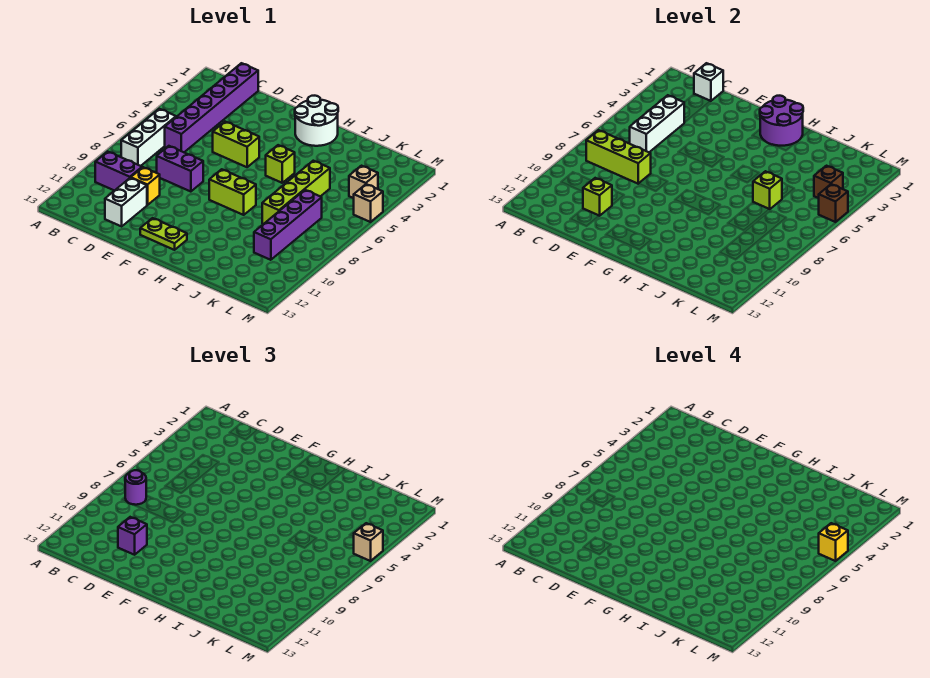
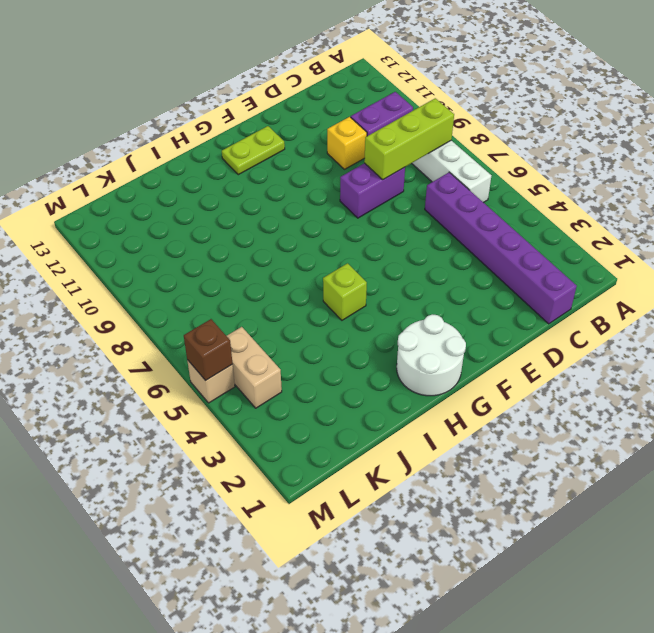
tan brick L4:L5 level 1 -> tan brick L4 level 1
none -> white brick D11:D12 level 1
none -> lime brick E5:F5 level 1
none -> lime brick G8:H8 level 1

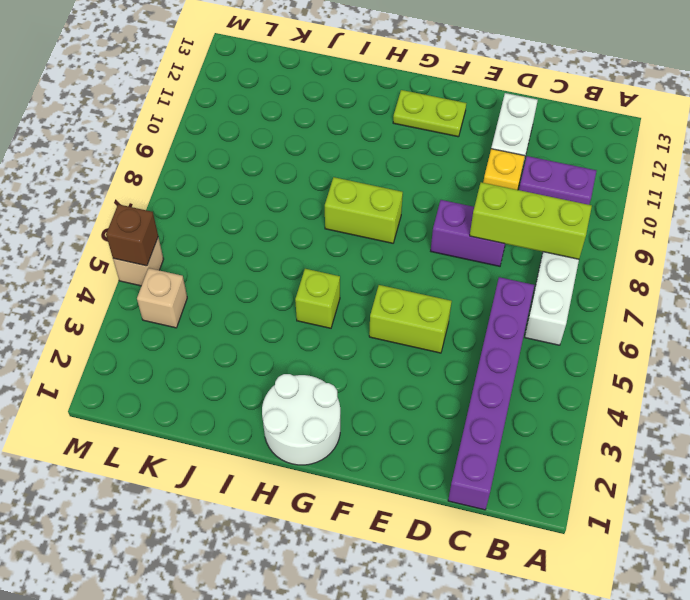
none -> lime brick J5:J8 level 1
none -> purple brick K7:K10 level 1
none -> white brick C1 level 2

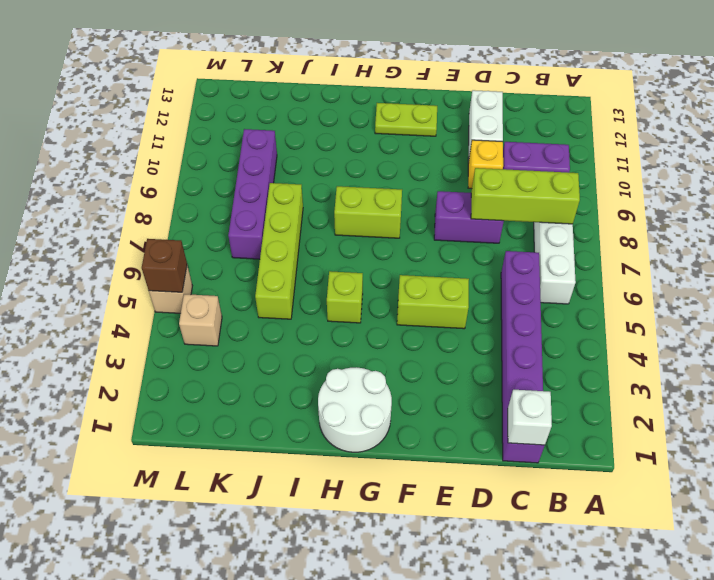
none -> white brick C4:C6 level 2
none -> lime brick D11 level 2
none -> purple round brick G1:H2 level 2

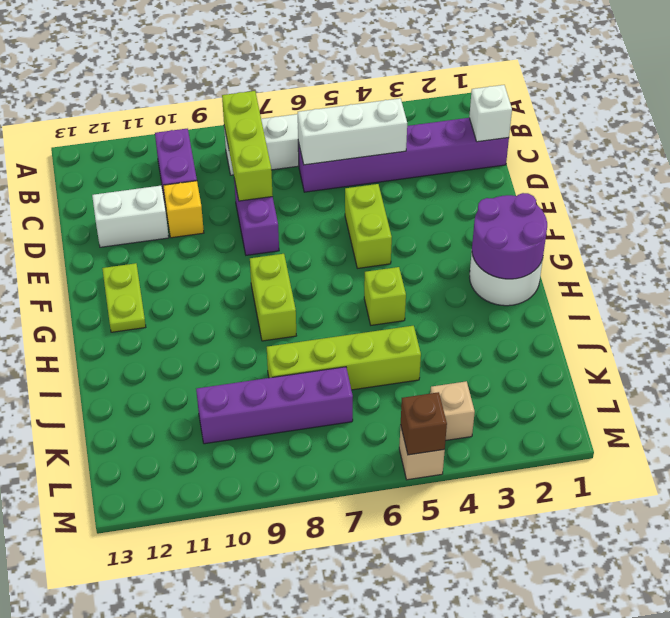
none -> lime brick D11 level 2
none -> lime brick J6 level 2
none -> brown brick L4 level 2

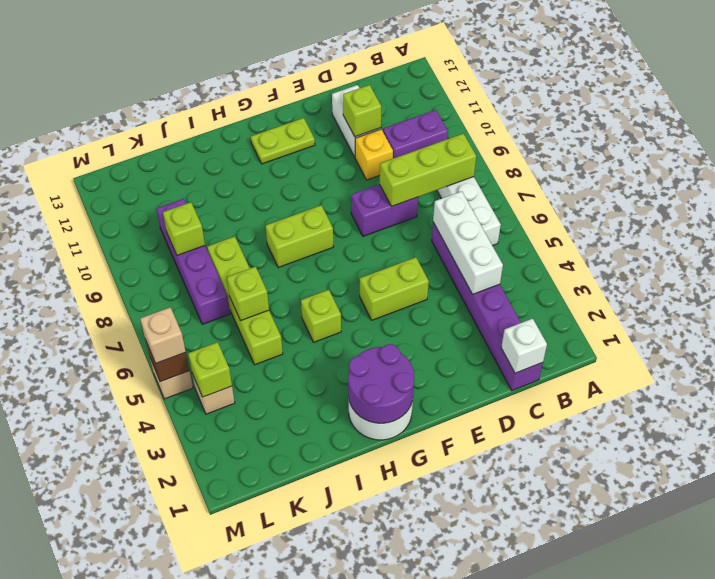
lime brick K9 level 2 -> none
lime brick L4 level 2 -> brown brick L4 level 2
none -> purple round brick B8 level 3
none -> purple brick D11 level 3
none -> yellow brick M5 level 4

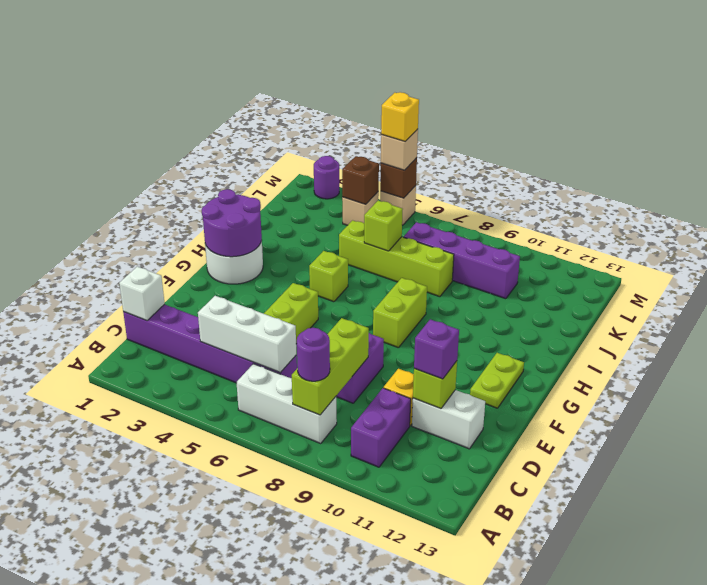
purple round brick M2 level 1 -> none

